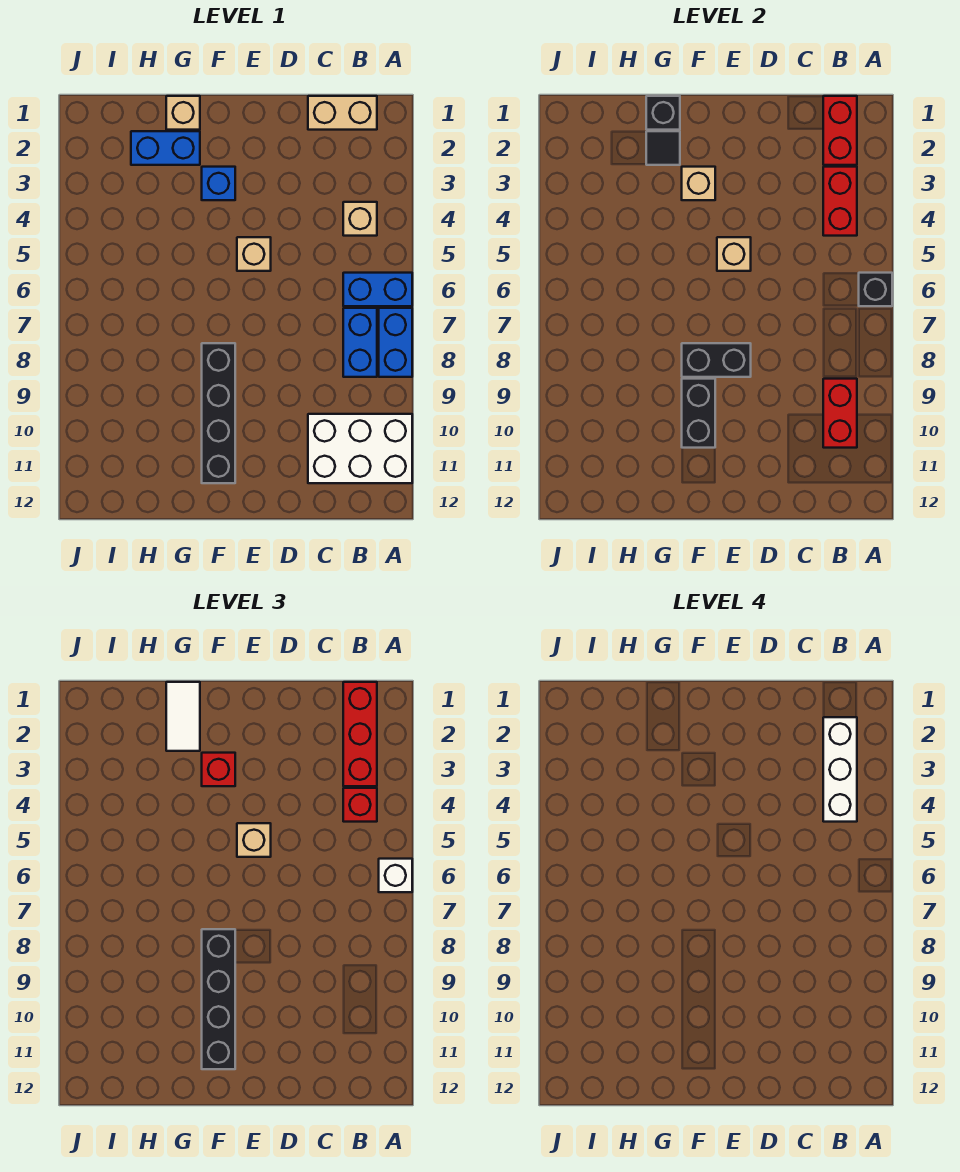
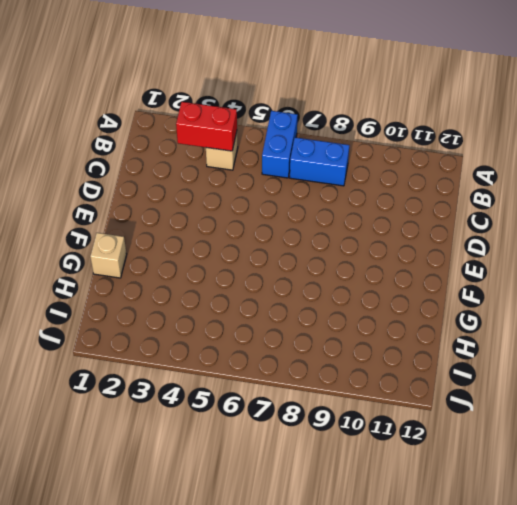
none -> blue brick A7:A8 level 1
none -> white brick A10:C11 level 1
none -> tan brick B1:C1 level 1

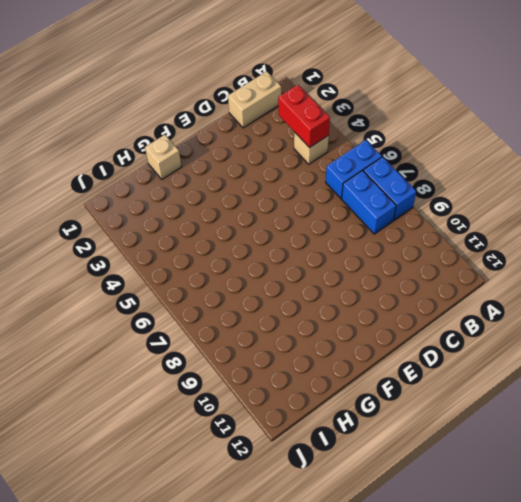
none -> white brick A10:C11 level 1
none -> tan brick E5 level 1
none -> blue brick F3 level 1

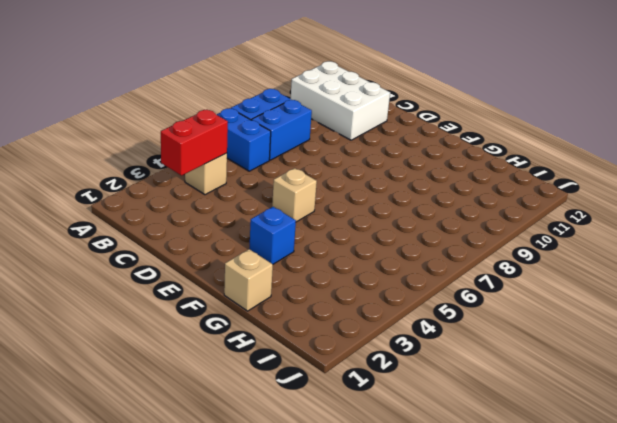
none -> tan brick B1:C1 level 1
none -> black brick F8:F11 level 1
none -> blue brick G2:H2 level 1

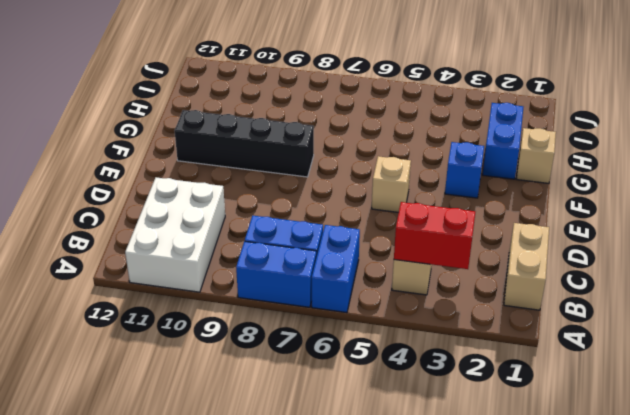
none -> black brick A6 level 2
none -> red brick B1:B2 level 2
none -> red brick B9:B10 level 2

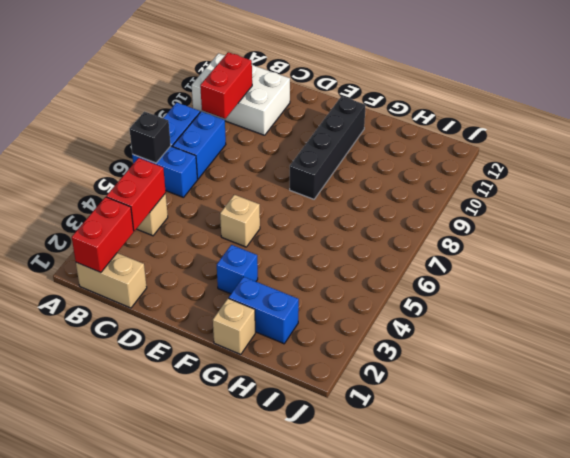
none -> tan brick E5 level 2
none -> black brick E8:F8 level 2
none -> tan brick F3 level 2

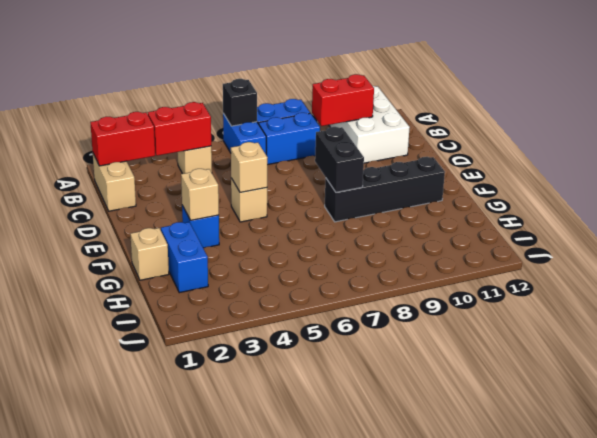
none -> black brick F9:F10 level 2
none -> black brick G1 level 2
none -> black tile G2 level 2

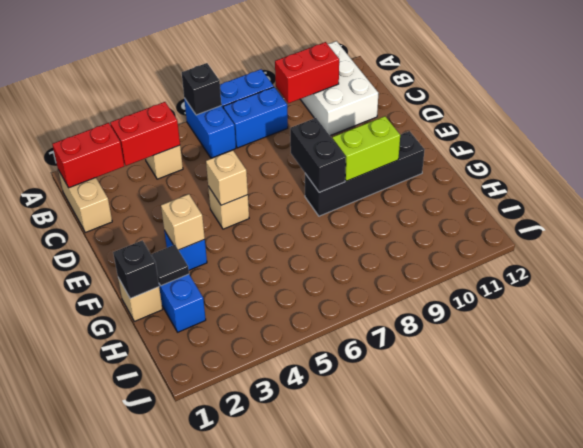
lime brick F9:F10 level 2 -> black brick F9:F10 level 2
none -> white brick A6 level 3
none -> red brick B1:B3 level 3
none -> red brick B4 level 3

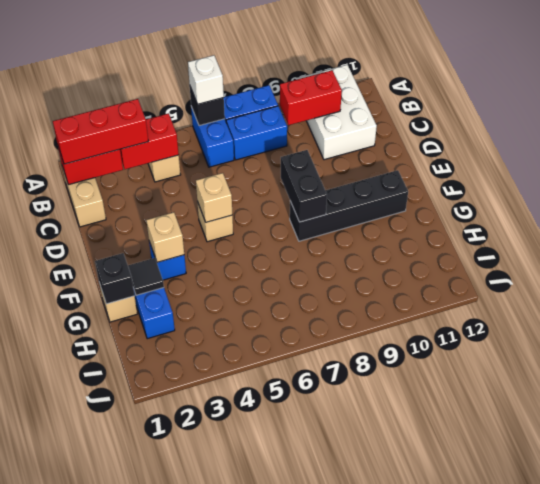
none -> black brick F9:F10 level 2
none -> red brick B4 level 3
none -> tan brick E5 level 3

